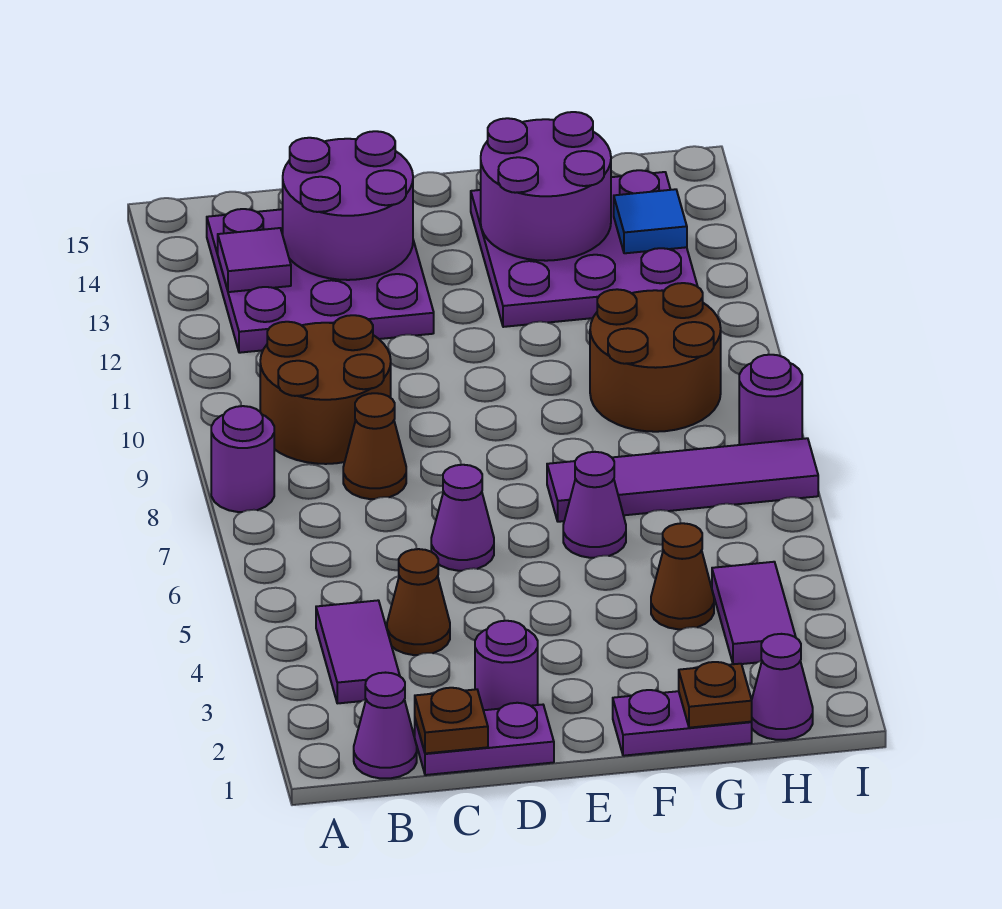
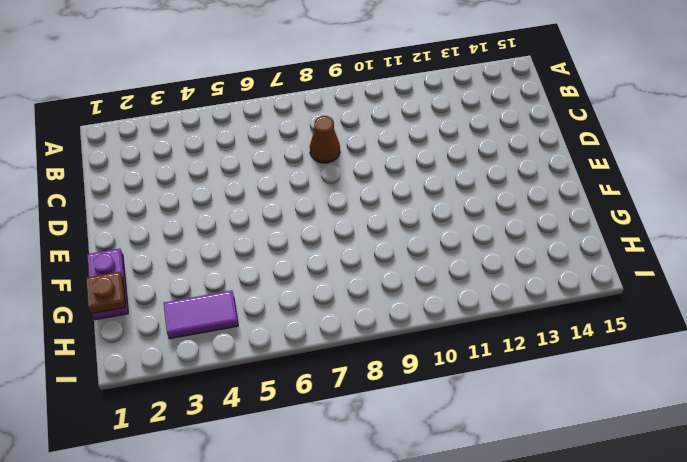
none -> purple round brick A8 level 1
none -> purple cone B1 level 1
none -> purple tile B3:B4 level 1

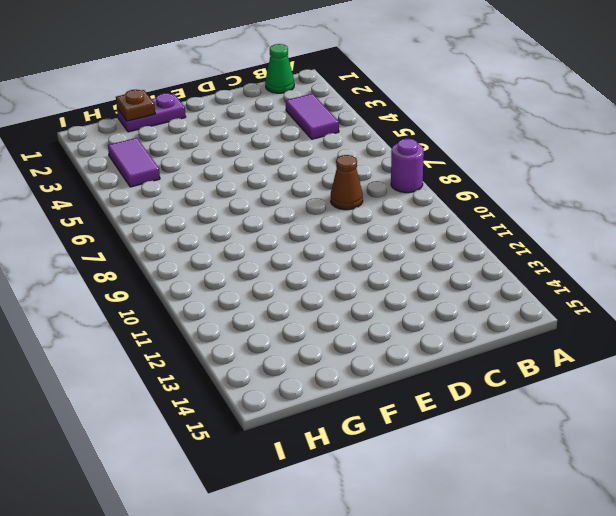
green cone B1 level 1 -> purple cone B1 level 1
none -> brown round brick B9:C10 level 1
none -> purple plate B12:D14 level 1
none -> purple plate C1:D1 level 1

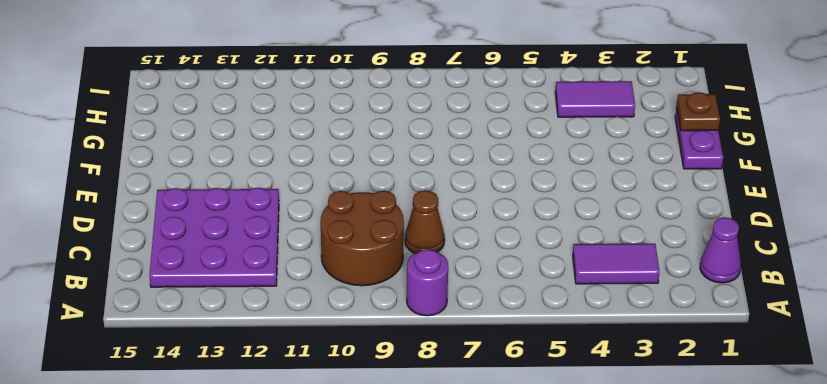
none -> purple plate C1:D1 level 1
none -> brown cone C4 level 1
none -> purple round brick D2 level 1

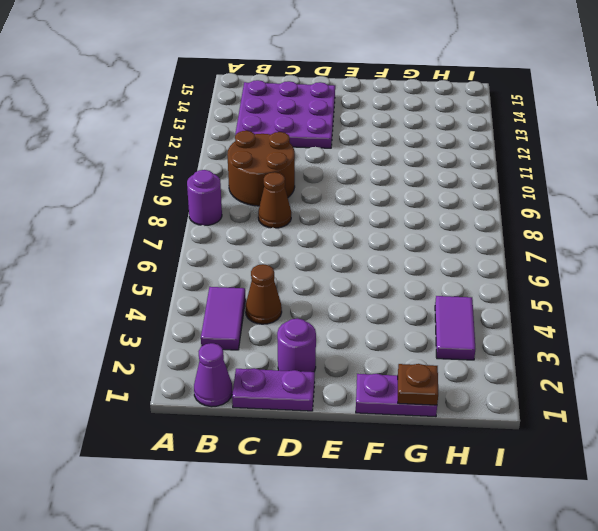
none -> purple cone D6 level 1
none -> purple cone F6 level 1
none -> purple tile F7:I7 level 1

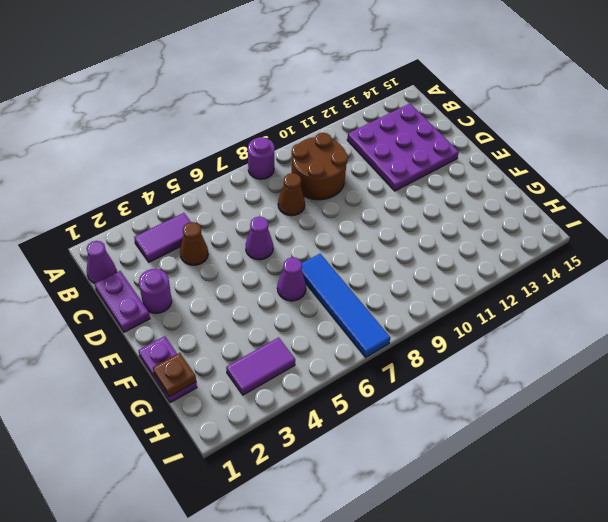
blue tile F7:I7 level 1 -> purple tile F7:I7 level 1
none -> purple plate F12:H14 level 1
none -> brown cone G4 level 1
none -> brown round brick G9:H10 level 1

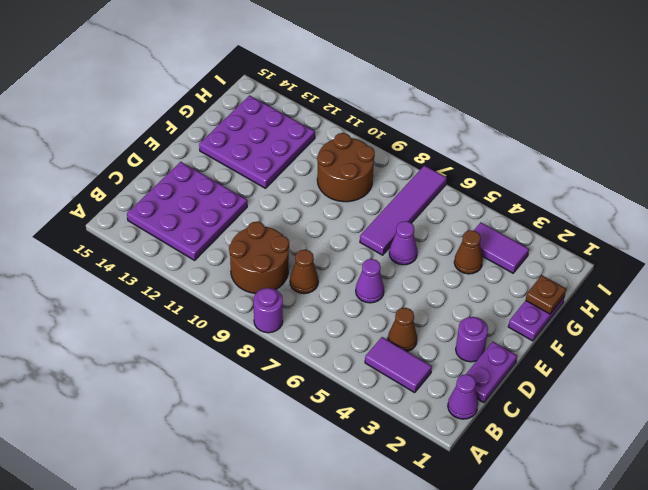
none -> purple cone H1 level 1
none -> purple round brick I8 level 1
none -> purple tile B13 level 2

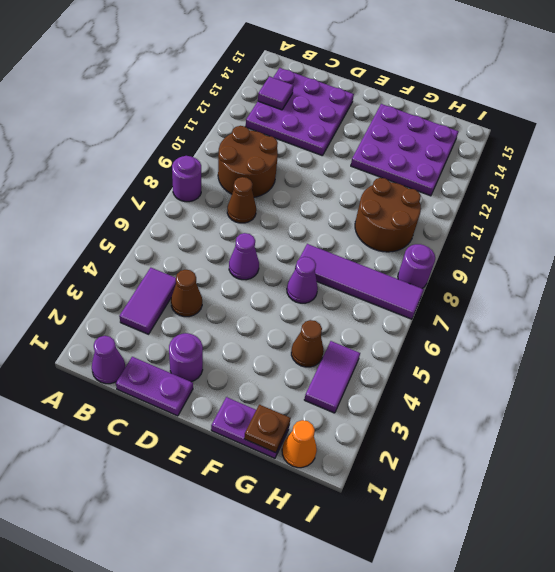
orange cone H1 level 1 -> purple cone H1 level 1
none -> brown plate C1 level 2
none -> purple round brick C13:D14 level 2
none -> purple round brick F13:G14 level 2

